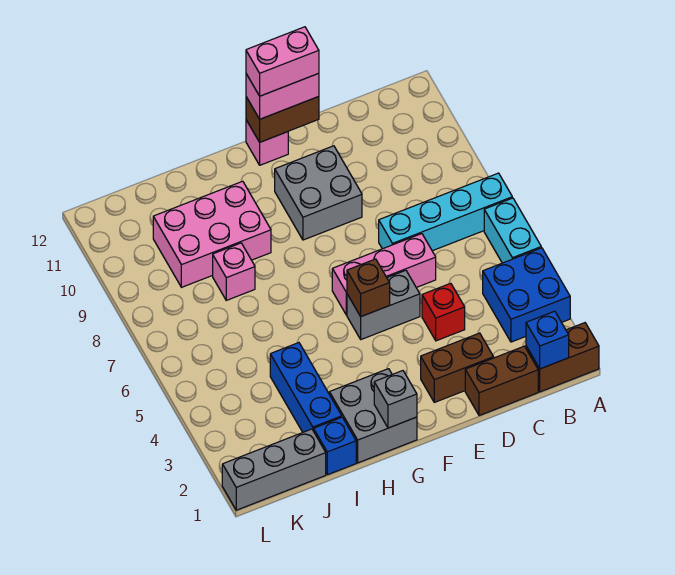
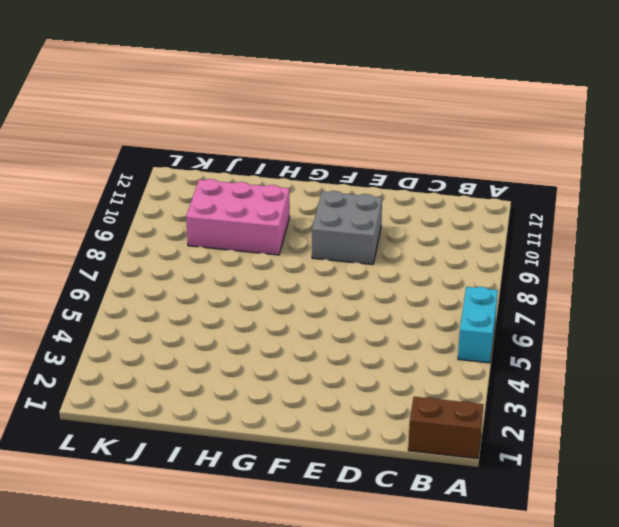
none -> blue brick A3:B4 level 1
none -> cyan brick A7:D7 level 1
none -> brown brick C1:D1 level 1

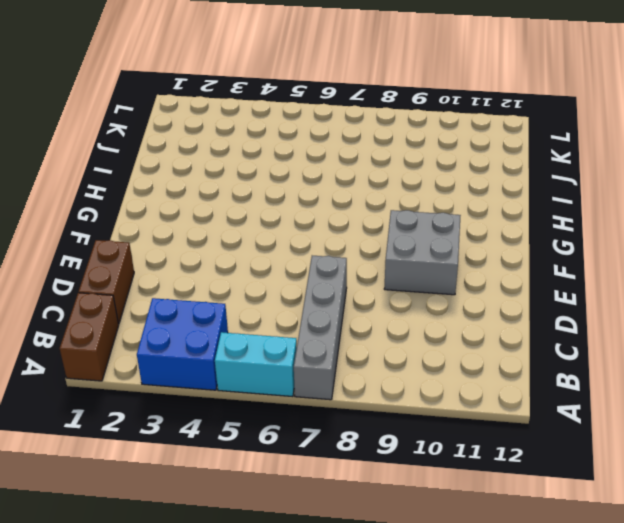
grey brick A7:D7 level 1 -> cyan brick A7:D7 level 1
none -> brown brick D2:E2 level 1
none -> red brick D4 level 1
none -> pink brick D6:F6 level 1

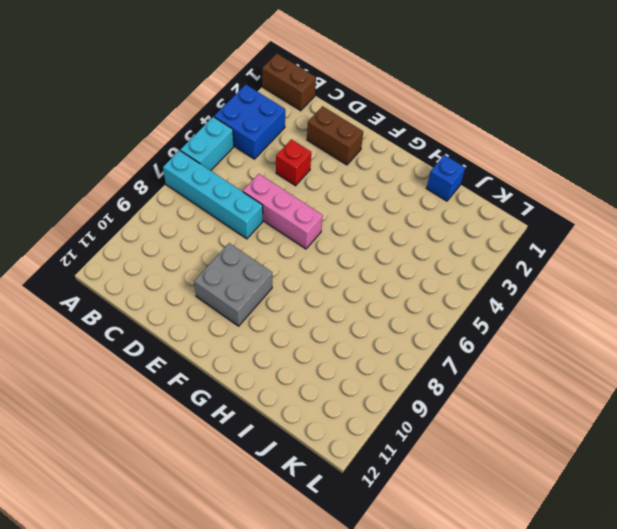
none -> brown brick C1:D1 level 1
none -> grey brick E5:F5 level 1
none -> pink brick F12 level 1

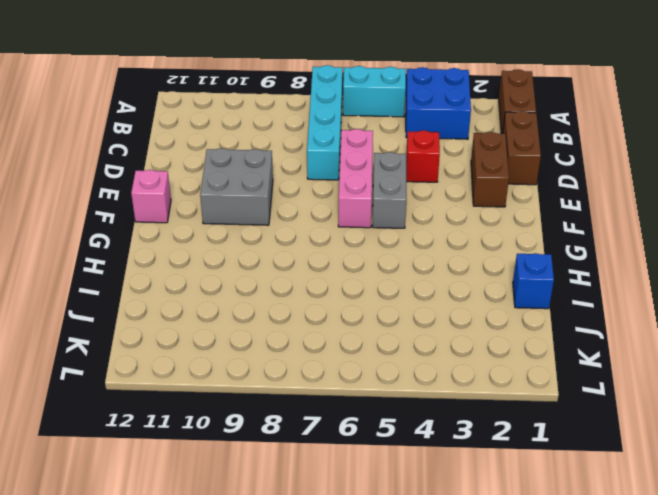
none -> grey brick G1:H2 level 1
none -> pink brick H9:J10 level 1
none -> blue brick I2:I4 level 1

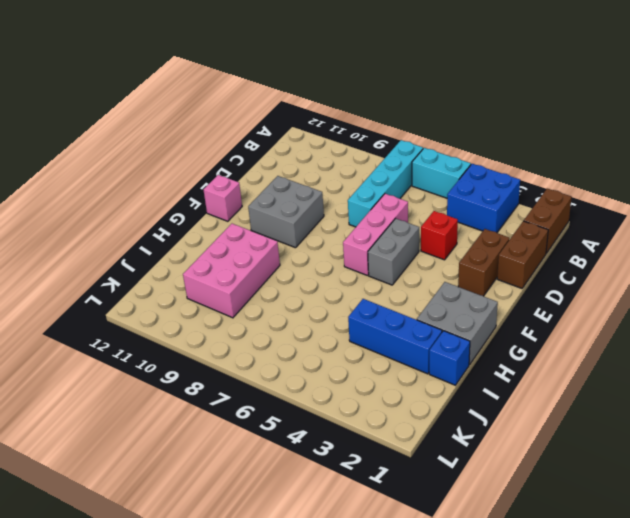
none -> pink brick I8 level 1
none -> grey brick J1:L1 level 1
none -> blue brick B1 level 2

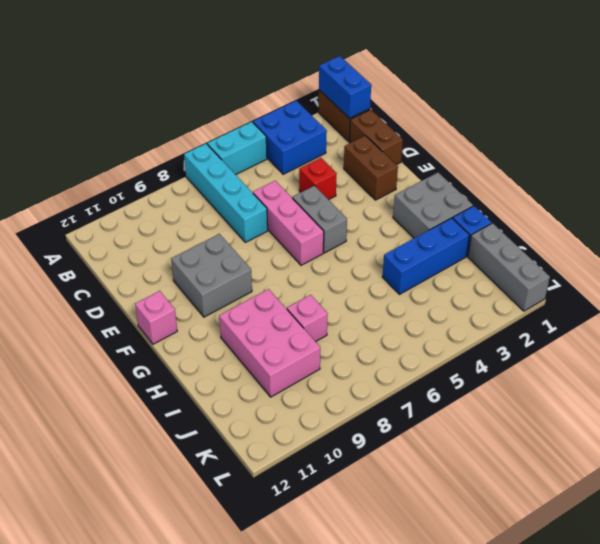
blue brick A1:B1 level 2 -> blue brick B1 level 2
none -> brown brick E12:F12 level 2
none -> brown brick F5 level 2
none -> grey brick G1 level 2

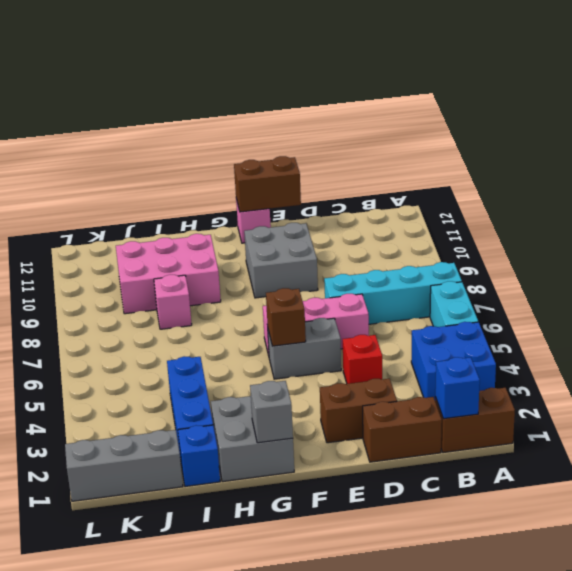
none -> pink brick E12:F12 level 3
none -> pink brick E12:F12 level 4

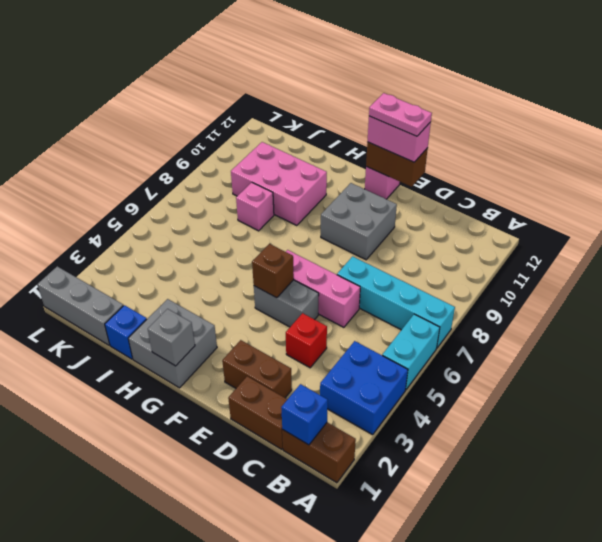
pink plate E12:F12 level 4 -> pink brick E12:F12 level 4
none -> blue brick I2:I4 level 1

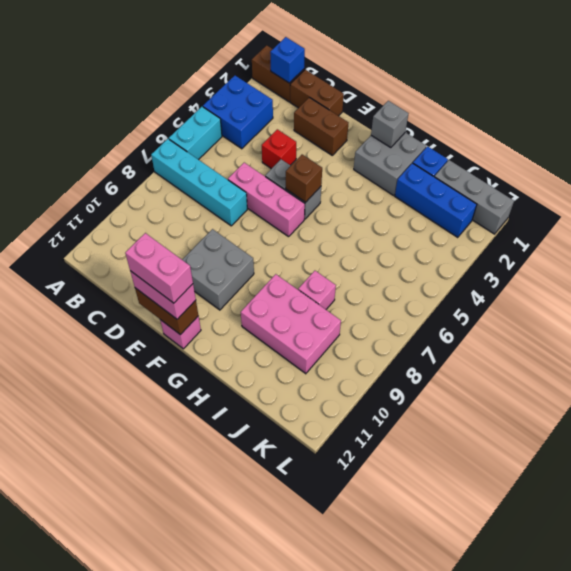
blue brick I2:K2 level 1 -> blue brick I2:I4 level 1

